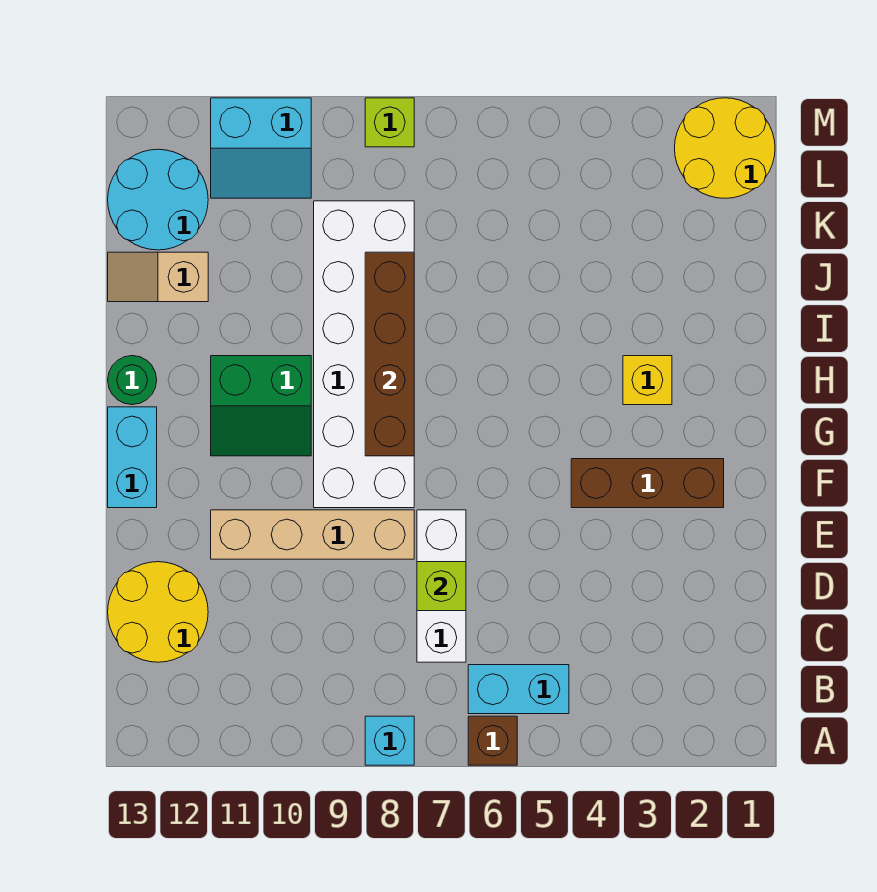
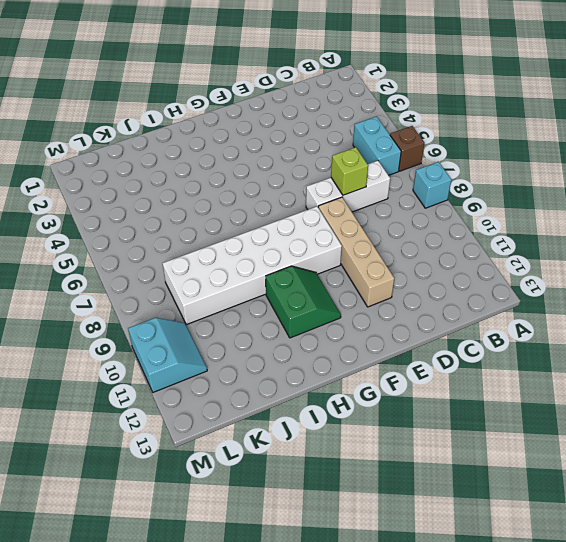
none -> yellow round brick C12:D13 level 1
none -> brown brick F2:F4 level 1
none -> cyan brick F13:G13 level 1

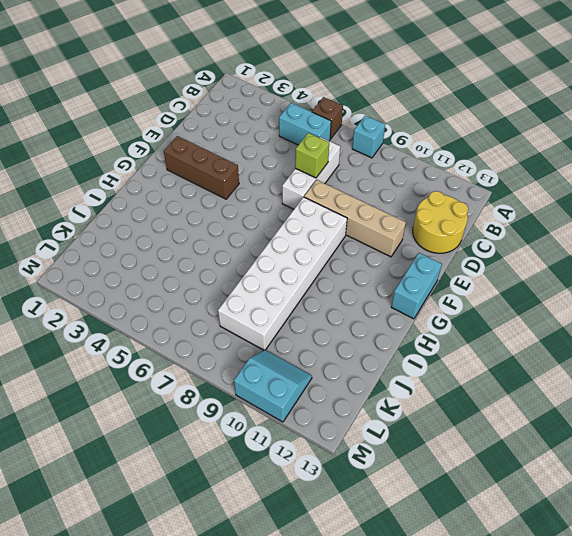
none -> green slope G10:H11 level 1 top H
none -> yellow brick H3 level 1
none -> green round brick H13 level 1

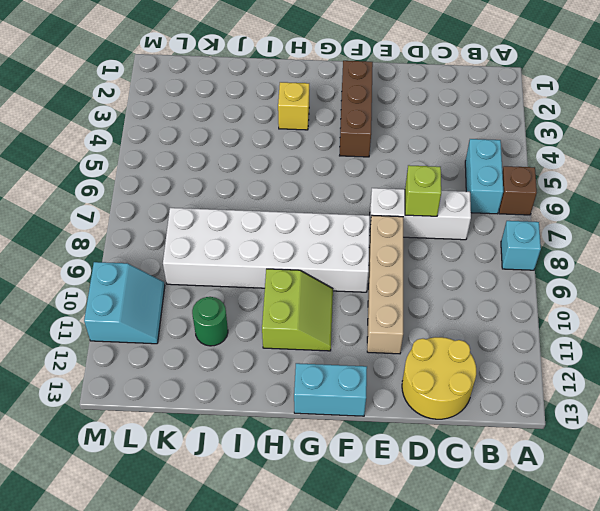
lime slope G10:H11 level 1 top H -> green slope G10:H11 level 1 top H
green round brick J11 level 1 -> green round brick H13 level 1
none -> tan slope J12:J13 level 1 top 12
none -> cyan round brick K12:L13 level 1
none -> yellow round brick L1:M2 level 1

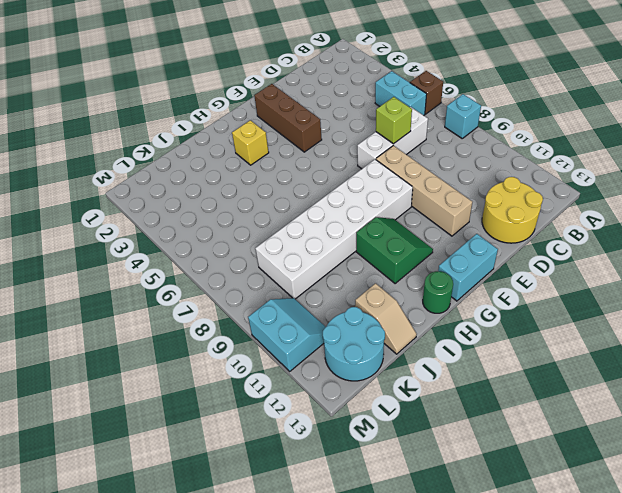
none -> yellow round brick L1:M2 level 1
none -> lime brick M8 level 1
none -> brown brick G8:J8 level 2

